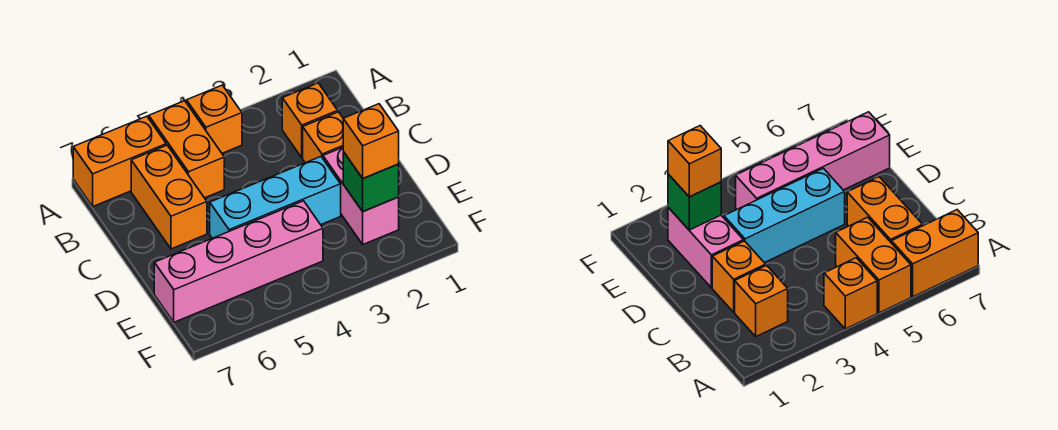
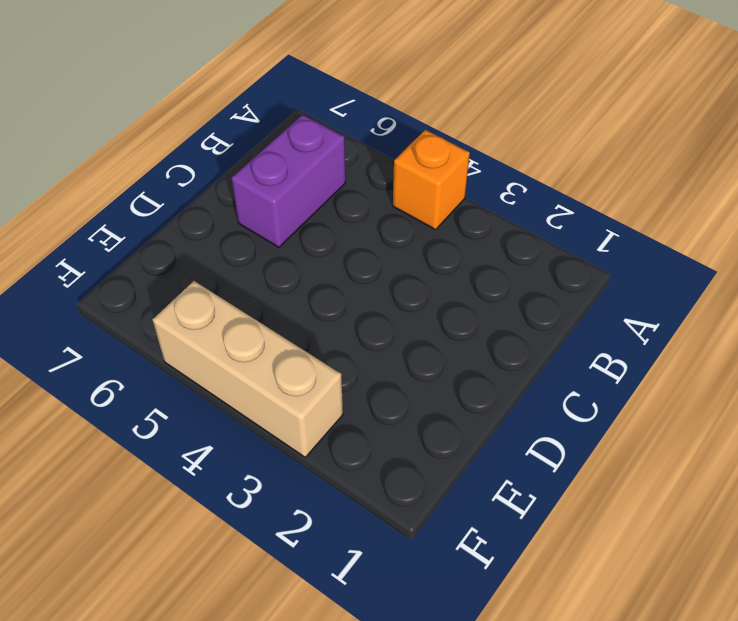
purple brick B6:C6 level 1 -> orange brick B6:C6 level 1
tan brick F3:F5 level 1 -> none
none -> orange brick A5:B5 level 1
none -> orange brick A6:A7 level 1

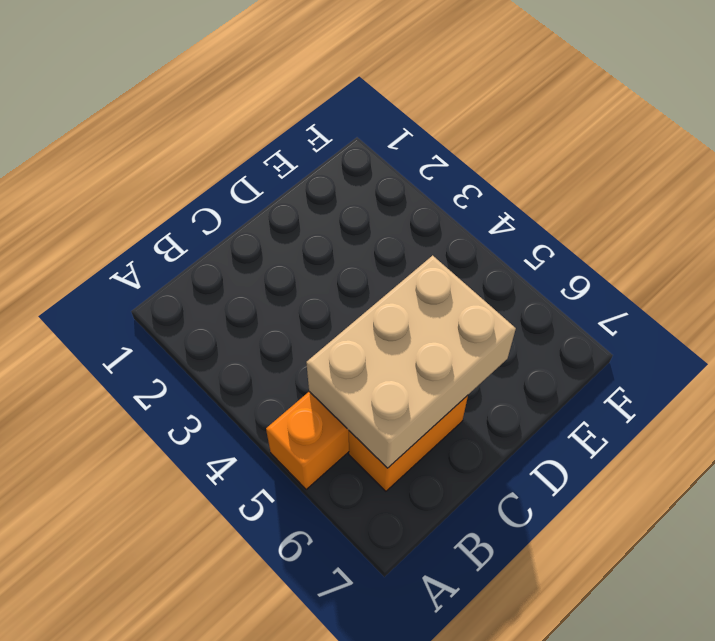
tan brick B5:D6 level 2 -> none
none -> orange brick A4 level 1
none -> orange brick A6:A7 level 1

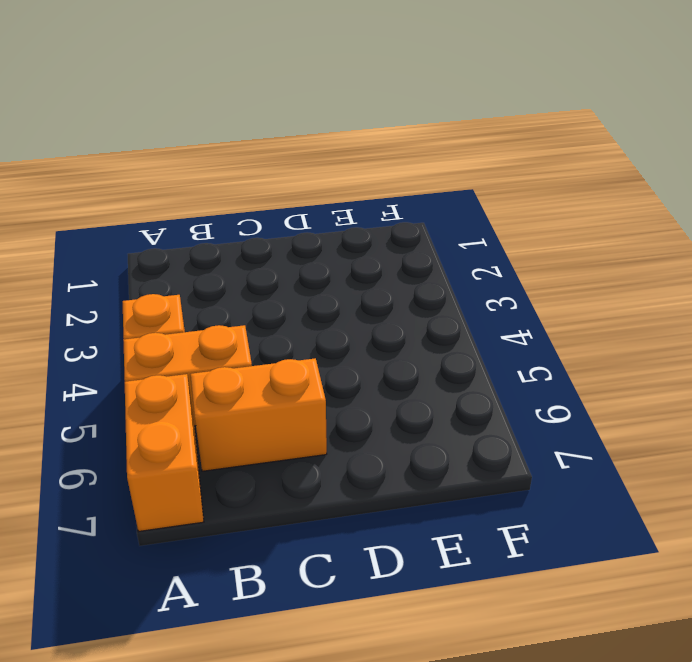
none -> orange brick B2 level 1
none -> orange brick C2 level 1

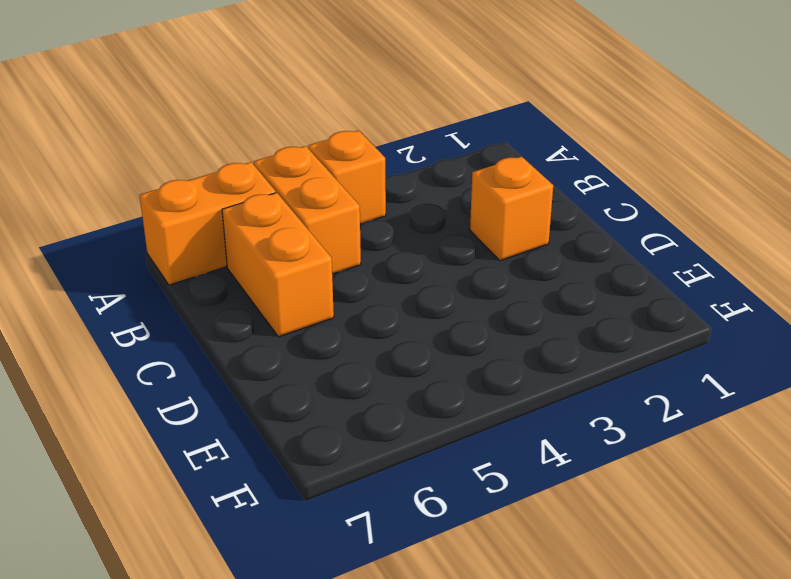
none -> orange brick B2 level 1
none -> pink brick D2:E2 level 1

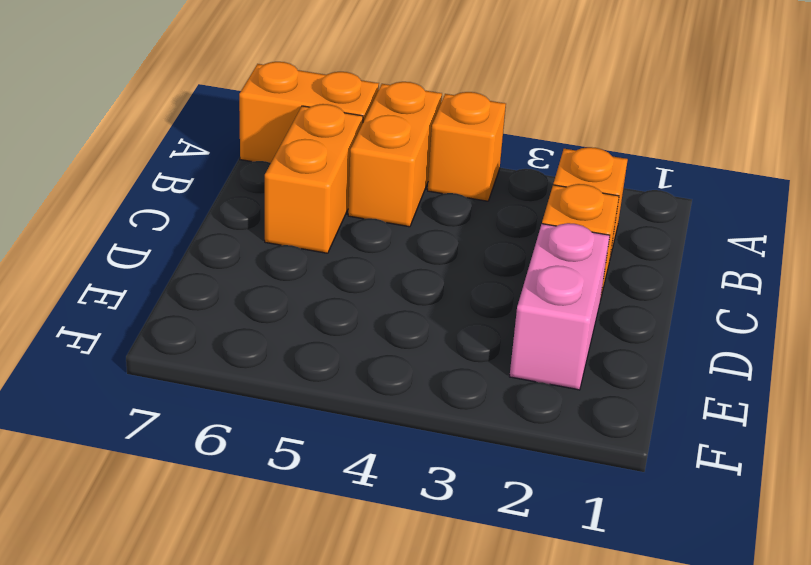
none -> cyan brick D3:D5 level 1
none -> pink brick E4:E7 level 1

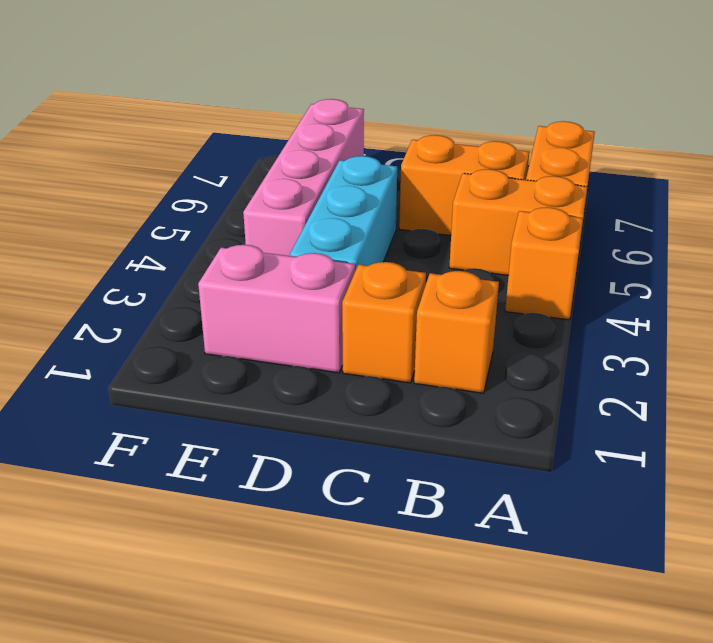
none -> green brick E2 level 2
none -> orange brick E2 level 3

